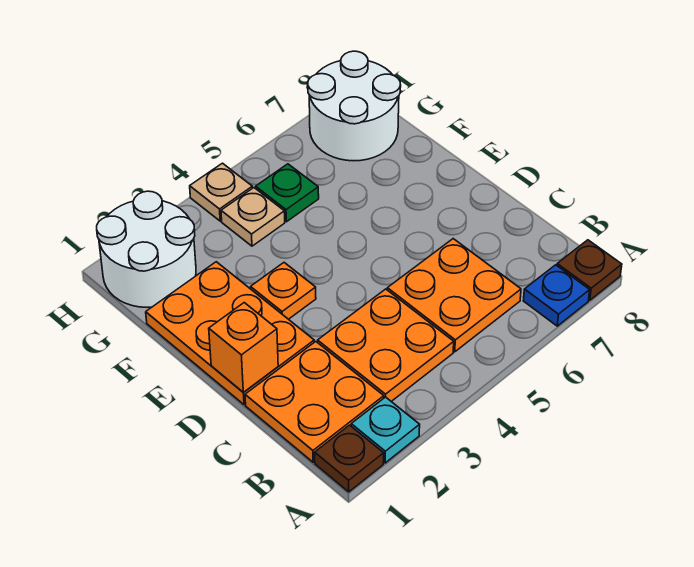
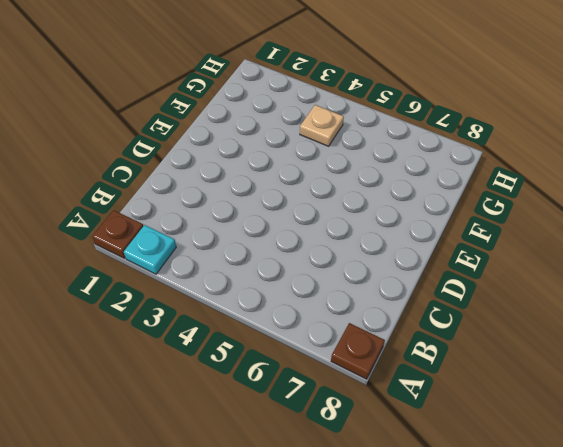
none -> blue plate A7 level 1
none -> orange plate B1:C2 level 1
none -> orange plate B3:C4 level 1

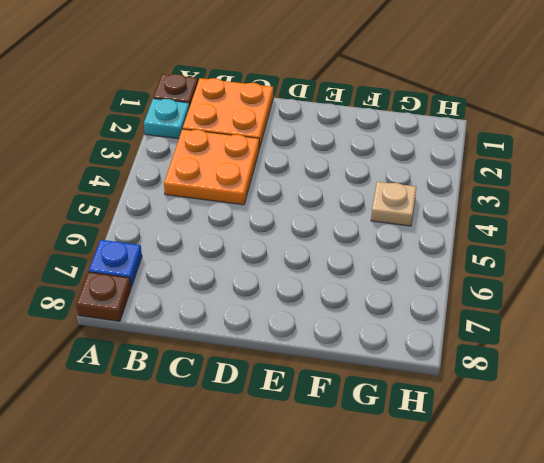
none -> orange plate B5:C6 level 1
none -> orange plate D1:F2 level 1
none -> orange plate E3 level 1

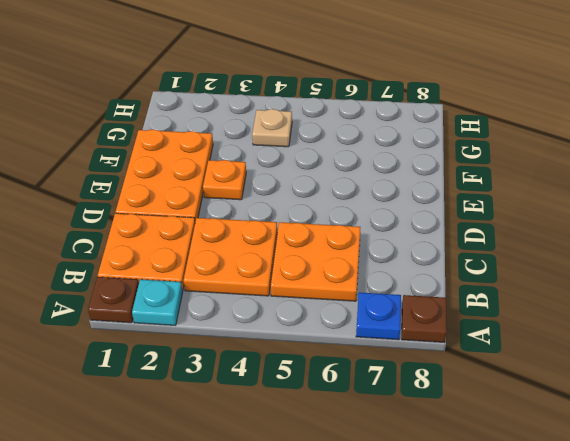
none -> white round brick G1:H2 level 1
none -> green plate G5 level 1
none -> white round brick G7:H8 level 1

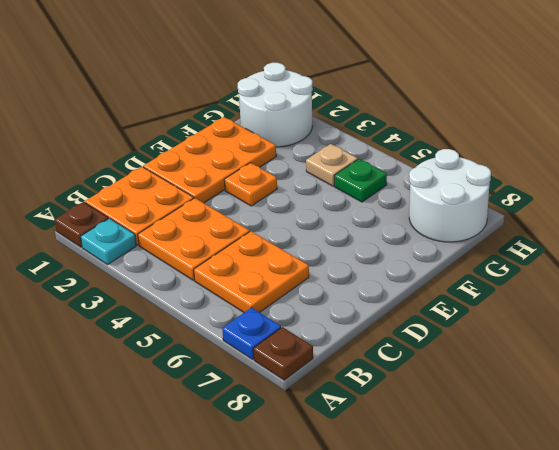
none -> tan plate H4 level 1
none -> orange brick D1 level 2

